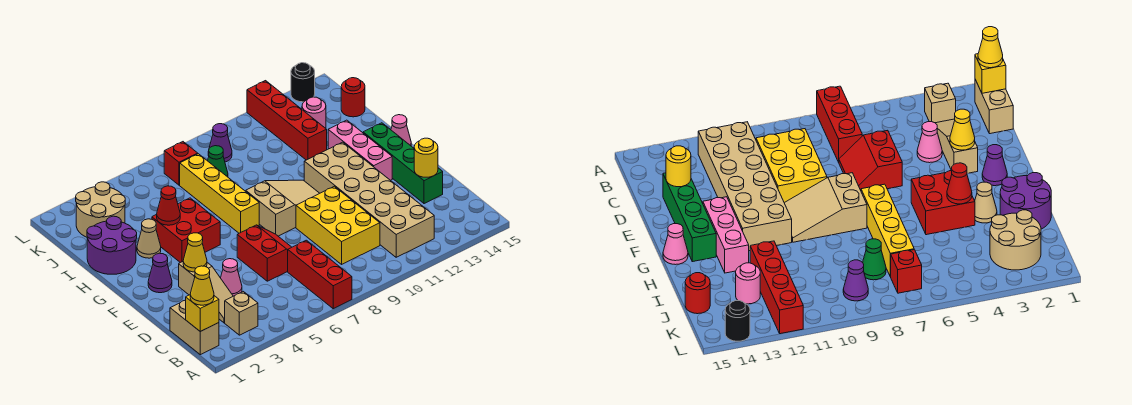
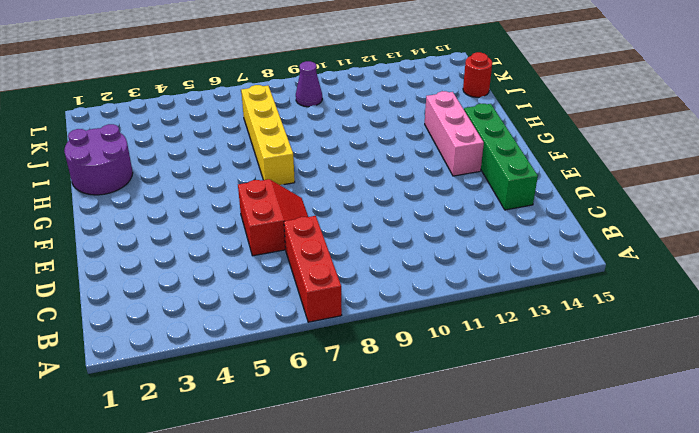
none -> tan brick B1:C1 level 1
none -> tan brick B3 level 1
none -> tan brick B11:G12 level 1
none -> tan slope C3:E3 level 1 top E

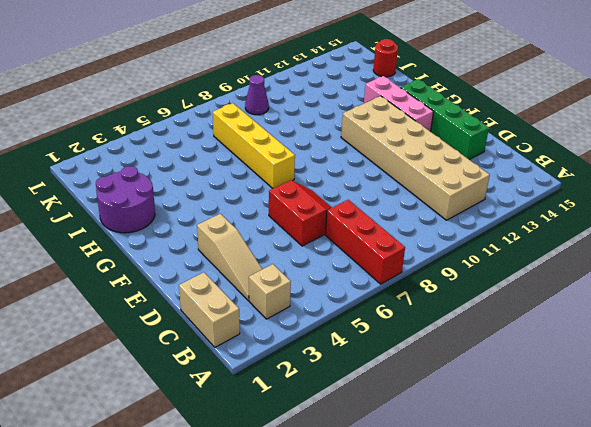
none -> yellow brick C9:E10 level 1
none -> pink cone D4 level 1
none -> purple cone F2 level 1
none -> tan slope F8:G10 level 1 top 8

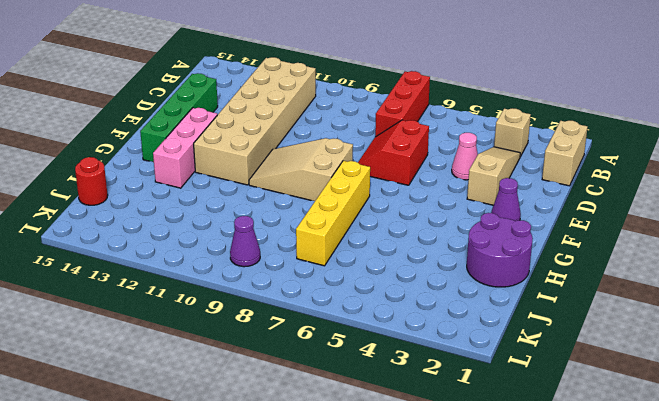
none -> yellow brick C9:E10 level 1
none -> red brick G4:H5 level 1
none -> pink cone G15 level 1
none -> tan cone H3 level 1

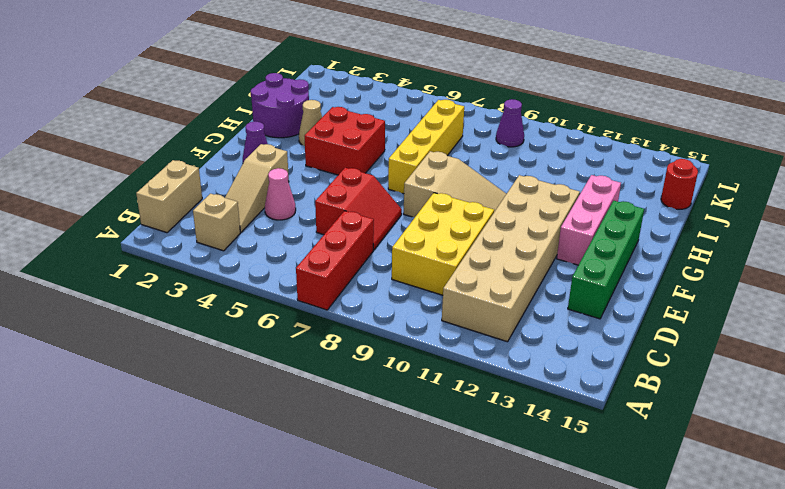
none -> pink cone G15 level 1
none -> red brick I12:L12 level 1
none -> tan round brick J2:K3 level 1
none -> green cone J8 level 1

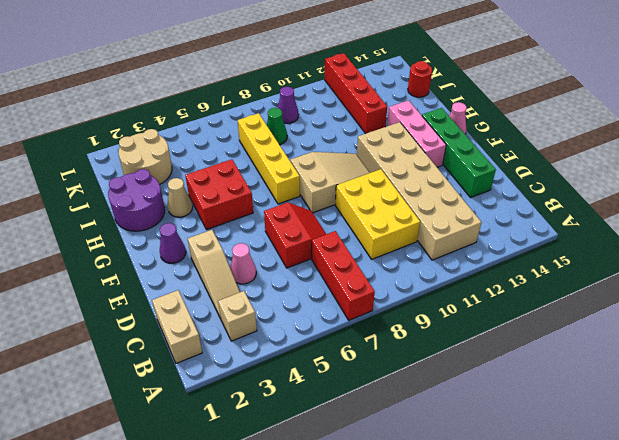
none -> pink round brick J13 level 1
none -> red brick K7 level 1
none -> black round brick L14 level 1
none -> yellow brick B1 level 2

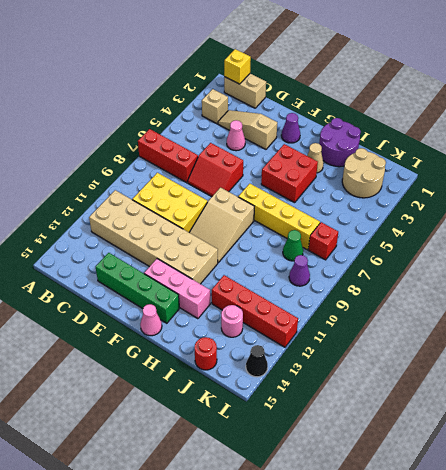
black cone L14 level 1 -> black round brick L14 level 1
none -> yellow round brick D14 level 2
none -> yellow cone E3 level 2
none -> red cone H4 level 2
none -> yellow cone B1 level 3

